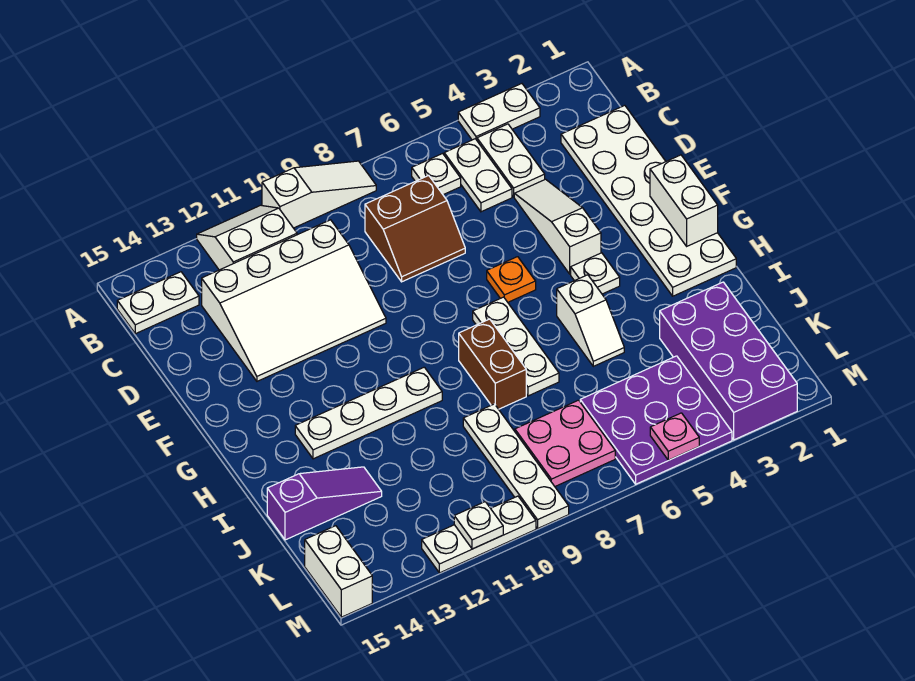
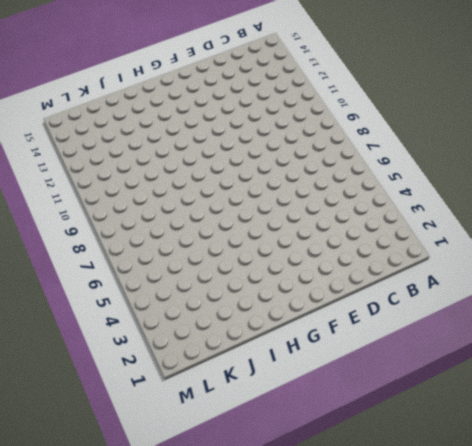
none -> white plate A3:A4 level 1
none -> white slope A8:A10 level 1 top 10
none -> white slope A11:B12 level 1 top B

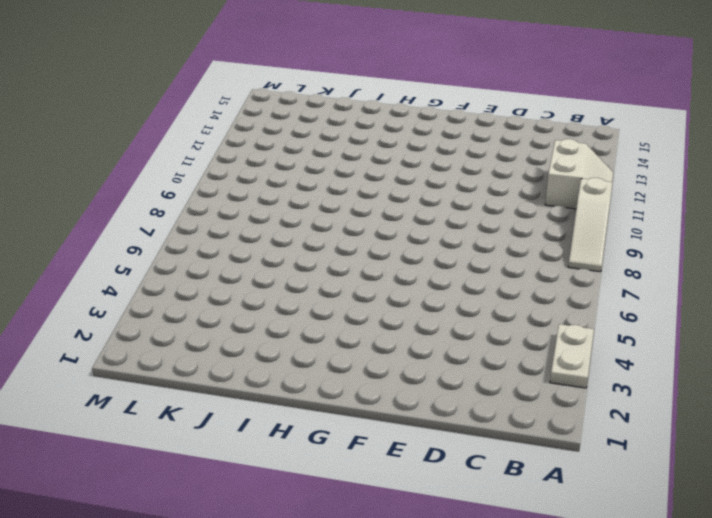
none -> white plate B4:C4 level 1
none -> white plate B5:C5 level 1
none -> white plate B6 level 1

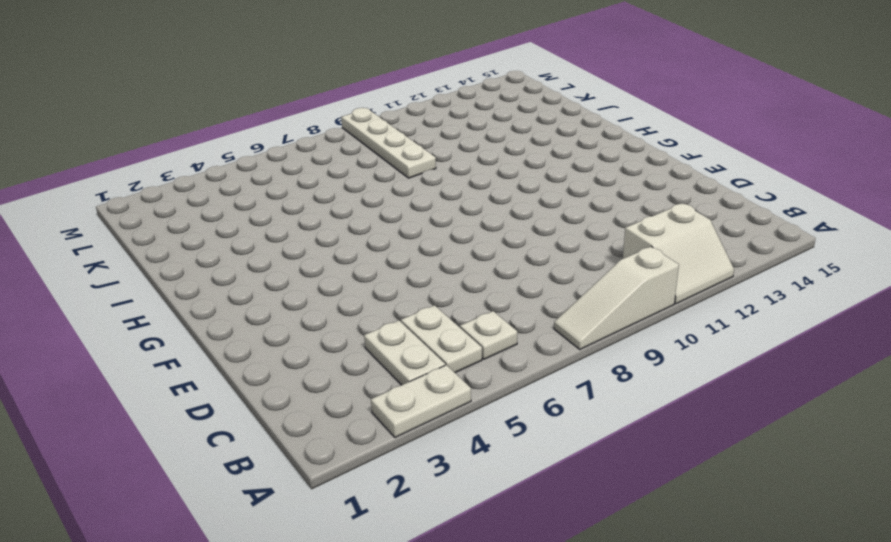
none -> white plate B14:B15 level 1
none -> white plate C1:H2 level 1
none -> brown slope C7:D8 level 1 top C

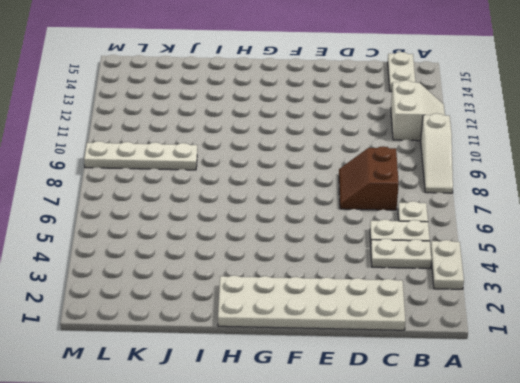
none -> white slope C10:E13 level 1 top C
none -> white slope D4:F4 level 1 top F
none -> orange plate F6 level 1

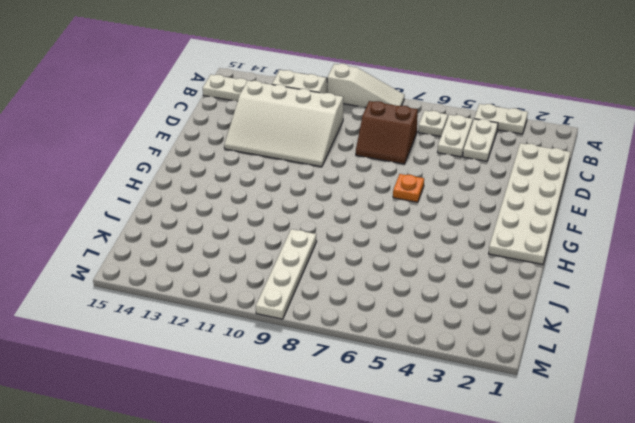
none -> white slope D4:F4 level 1 top F
none -> white plate G4 level 1
none -> white plate G7:I7 level 1

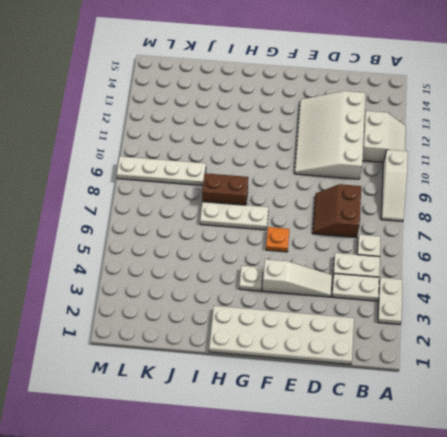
none -> white plate B14:B15 level 1
none -> white slope H5:I5 level 1 top H
none -> white plate H10:H13 level 1

